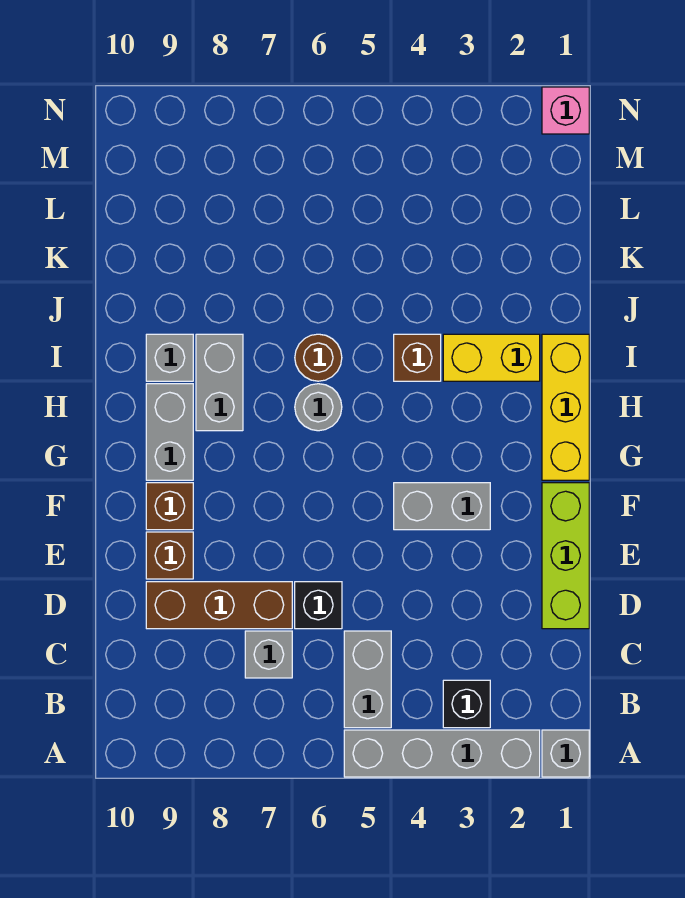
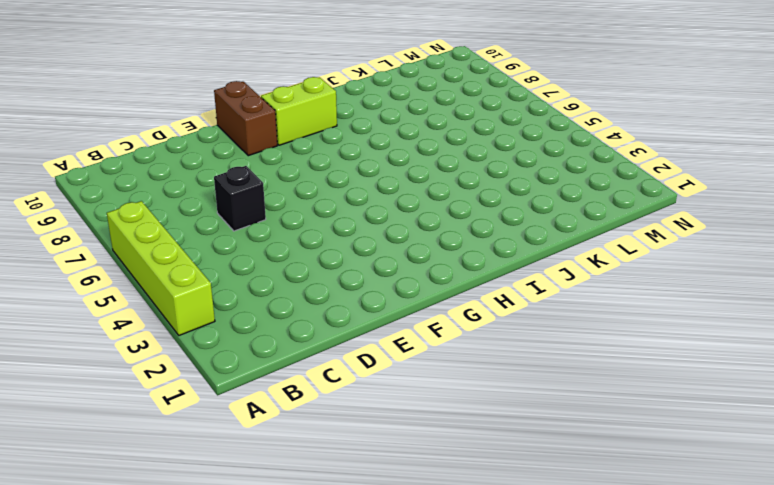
lime brick A3:A6 level 1 -> grey brick A2:A5 level 1
brown brick F9:F10 level 1 -> brown brick F9 level 1
lime brick G9:H9 level 1 -> grey brick G9:H9 level 1
none -> grey brick A1 level 1
none -> black brick B3 level 1
none -> grey brick B5:C5 level 1

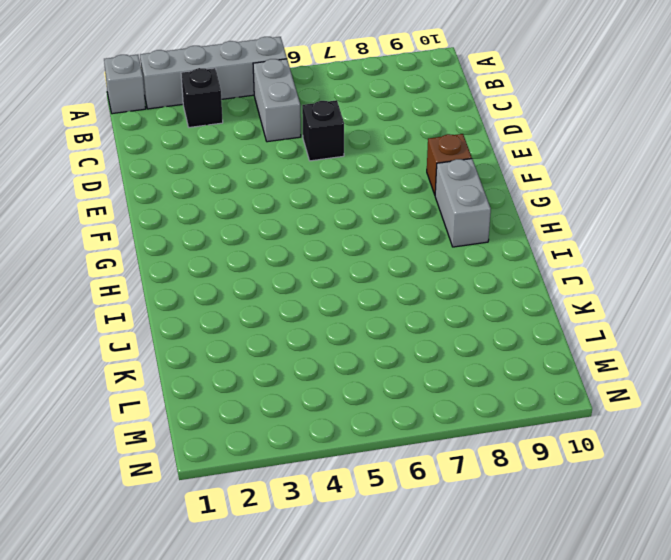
none -> grey brick C7 level 1
none -> lime brick D1:F1 level 1
none -> brown brick D7:D9 level 1

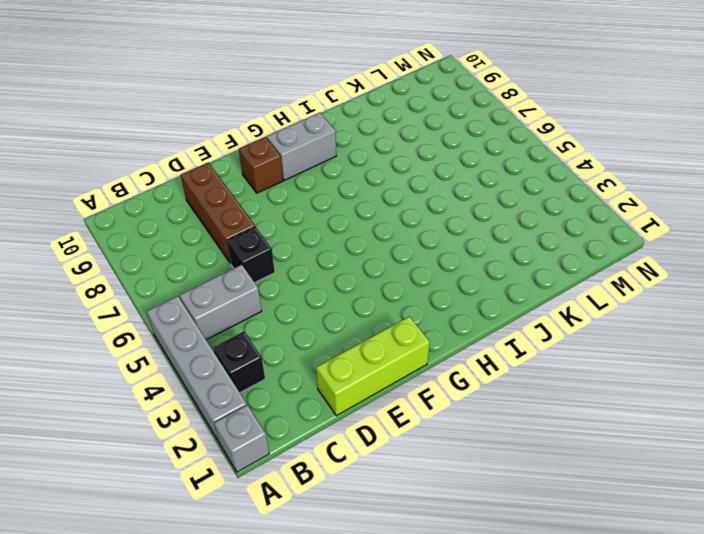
none -> grey brick C7 level 1
none -> brown brick E9 level 1
none -> grey brick F3:F4 level 1

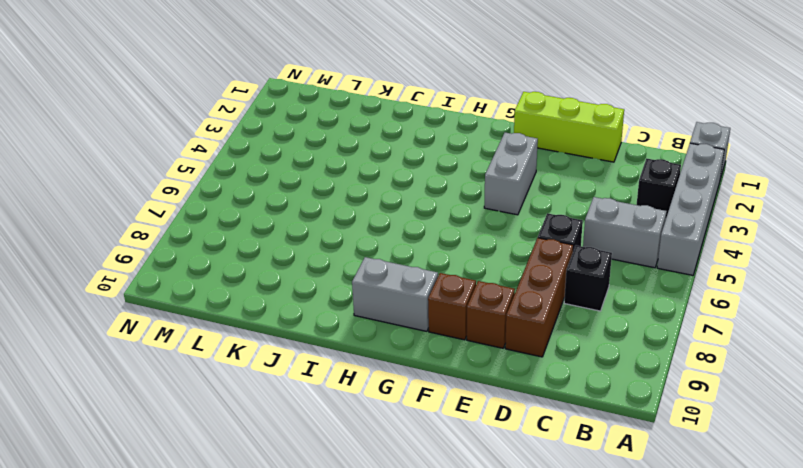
black brick C7 level 1 -> grey brick C7 level 1
none -> yellow brick G1:I1 level 1
none -> grey round brick H6 level 1
none -> grey brick H8:I8 level 1

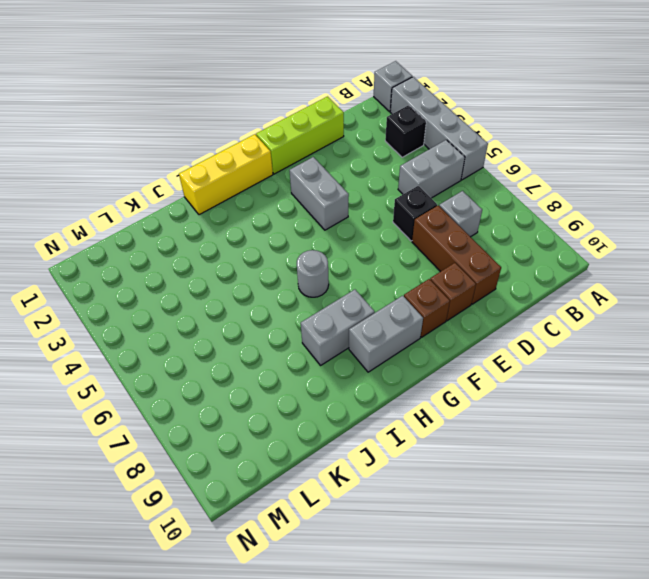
none -> yellow brick I2:I3 level 1
none -> brown brick I4 level 1
none -> brown round brick I6 level 1

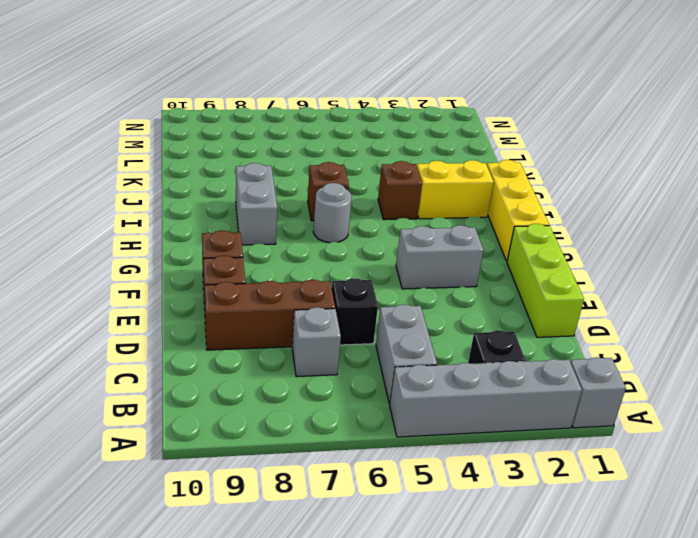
brown brick I6 level 1 -> brown round brick I6 level 1
none -> grey brick G9:H9 level 1
none -> grey brick I9 level 1
none -> pink brick N1 level 1

